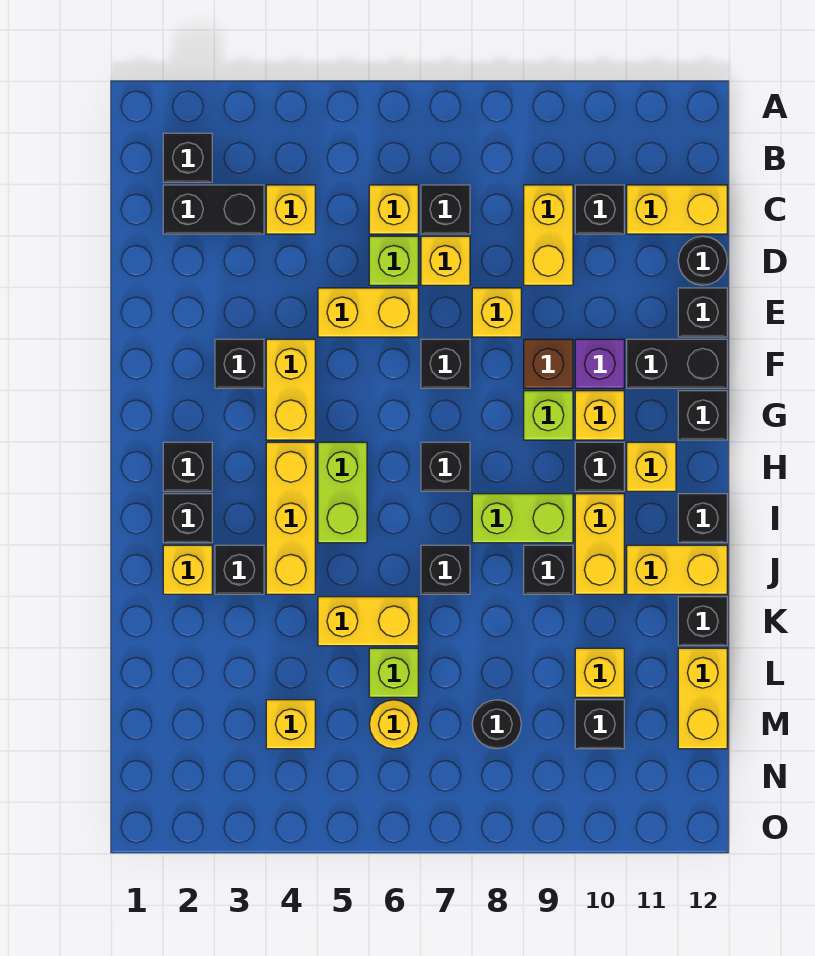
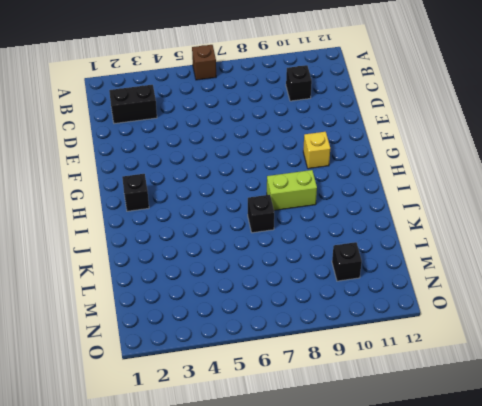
brown brick A6 level 1 -> brown brick F9 level 1
none -> black brick B2 level 1
none -> yellow brick C4 level 1
none -> yellow brick C6 level 1
none -> black brick C7 level 1

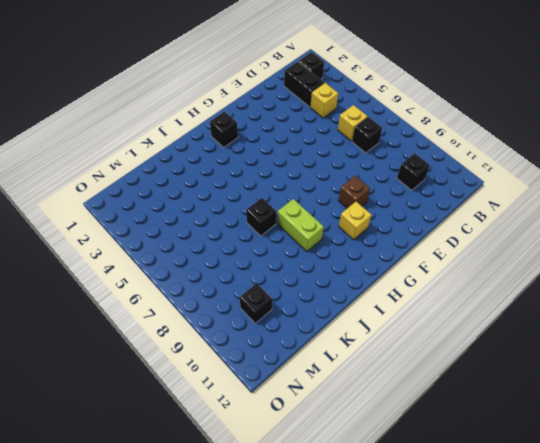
none -> yellow brick C9:D9 level 1
none -> yellow brick C11:C12 level 1
none -> lime brick D6 level 1
none -> yellow brick D7 level 1

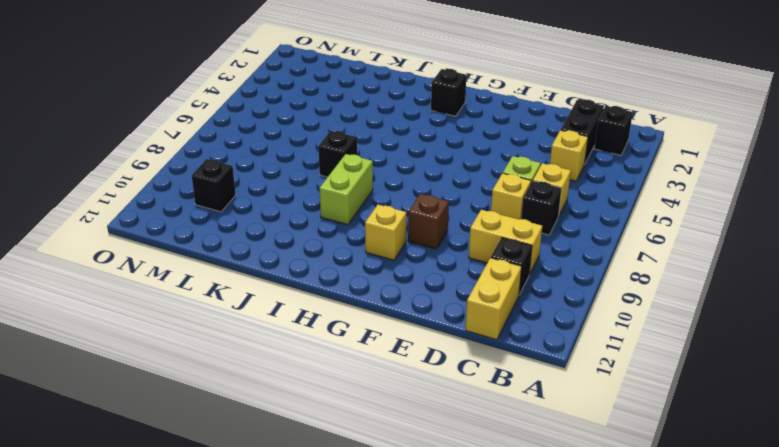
none -> black round brick D12 level 1
none -> yellow brick E5:E6 level 1
none -> yellow brick E8 level 1
none -> black brick E12 level 1

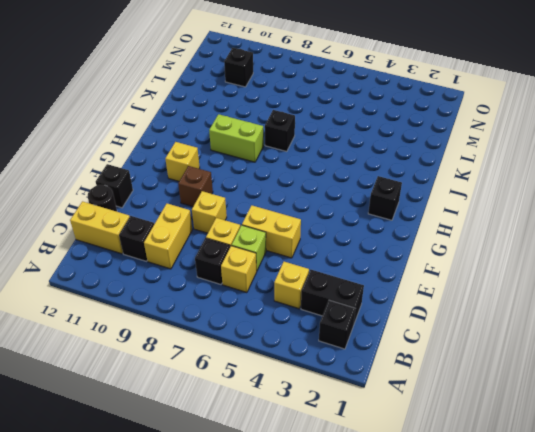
none -> black brick F3 level 1
none -> yellow brick F4:G4 level 1
none -> black brick F7 level 1
none -> purple brick F10 level 1

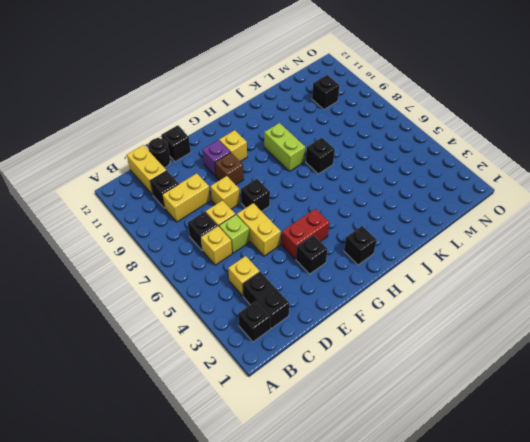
red brick F4:G4 level 1 -> yellow brick F4:G4 level 1
none -> black brick F11:F12 level 1
none -> lime brick G9 level 1
none -> black brick G12 level 1
none -> yellow brick H4:J4 level 1

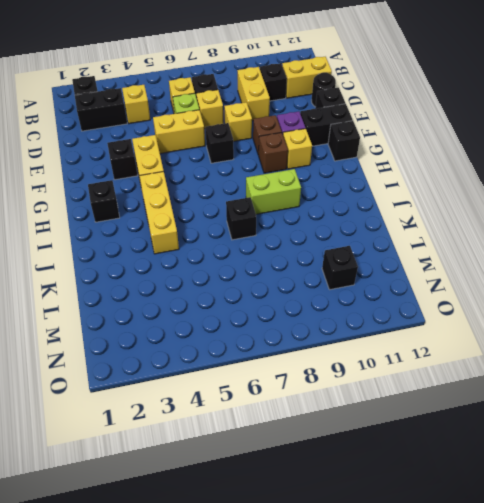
brown brick G9 level 1 -> lime brick G9 level 1
none -> lime brick H5:I5 level 1
none -> black brick H7 level 1
none -> black brick H10 level 1
none -> yellow brick H11 level 1

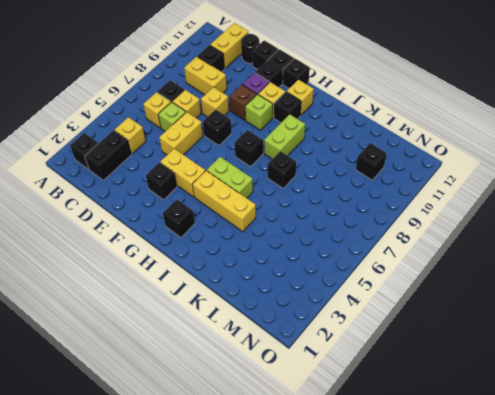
none -> black brick I2 level 1
none -> yellow brick I10:J10 level 1
none -> black brick I12 level 1
none -> yellow brick J2 level 1

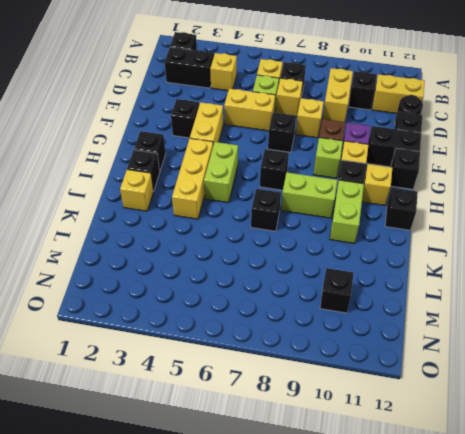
lime brick I10:J10 level 1 -> yellow brick I10:J10 level 1
none -> black brick J3 level 1
none -> black brick J9 level 1
none -> yellow brick J11:J12 level 1
none -> yellow brick K5:K6 level 1

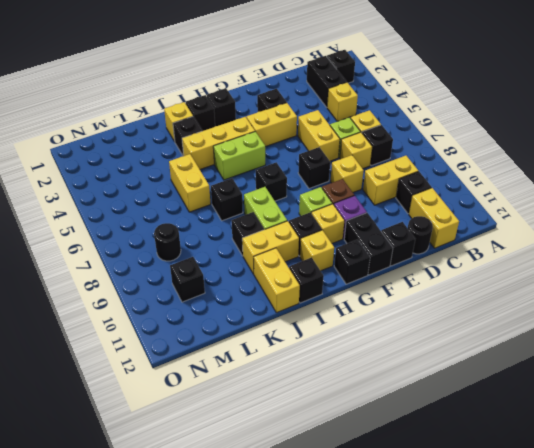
none -> black brick K12 level 1
none -> lime brick L6 level 1
none -> yellow brick L10 level 1
none -> yellow brick L12:M12 level 1

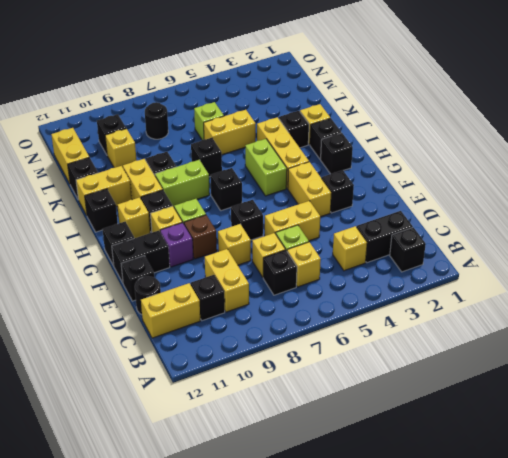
none -> yellow brick M4 level 1
none -> yellow round brick M6 level 1

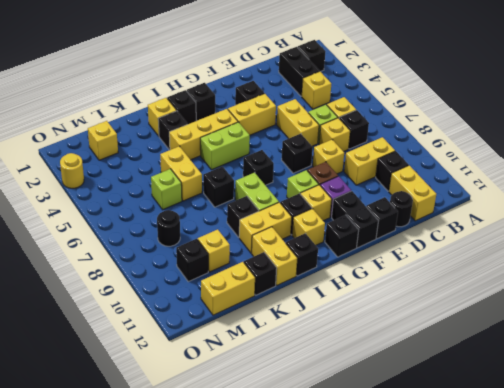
yellow brick M2 level 1 -> yellow brick M4 level 1
yellow round brick O3 level 1 -> yellow round brick M6 level 1

